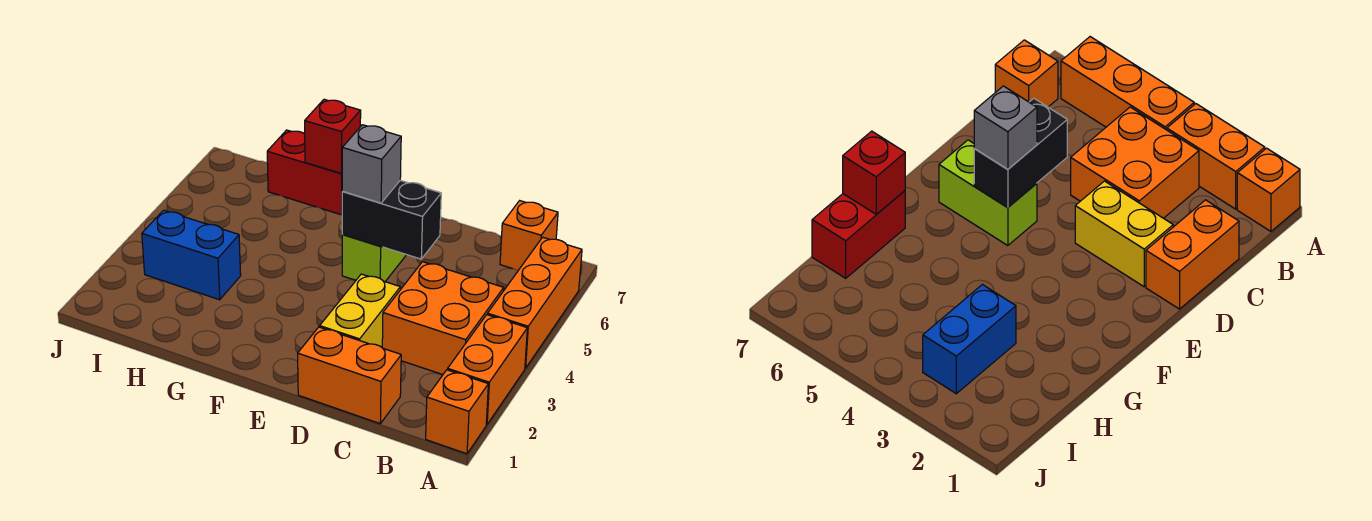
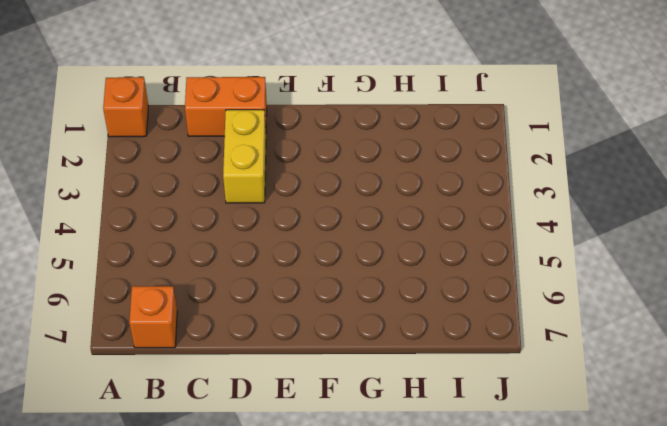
none -> orange brick A2:A3 level 1
none -> orange brick A4:A6 level 1
none -> orange brick B3:C4 level 1

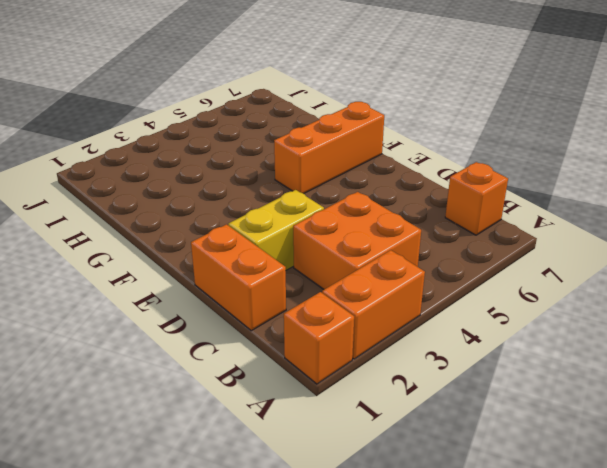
orange brick F5:F7 level 1 -> orange brick A4:A6 level 1
none -> lime brick E5:E6 level 1
none -> red brick G7:H7 level 1
none -> blue brick H3:I3 level 1

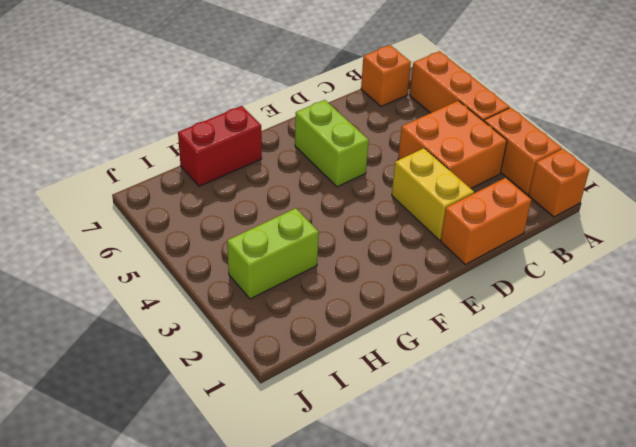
lime brick H3:I3 level 1 -> blue brick H3:I3 level 1
none -> black brick D5:E5 level 2
none -> red brick G7 level 2
none -> grey brick E5 level 3

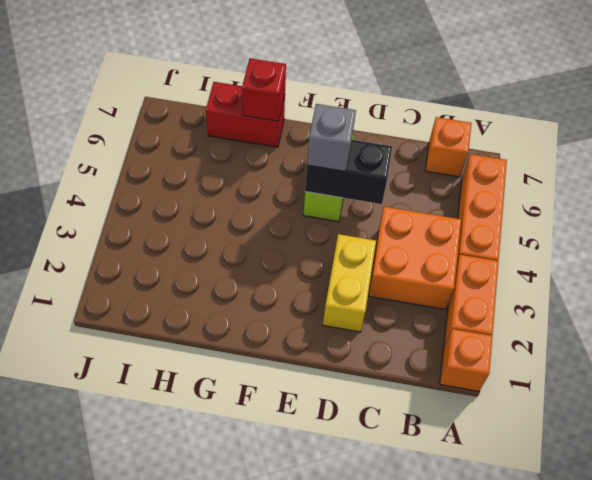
none -> orange brick C1:D1 level 1
none -> blue brick H3:I3 level 1

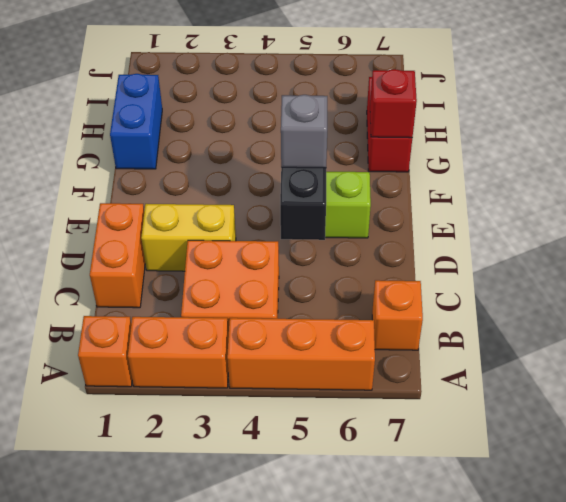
blue brick G1:H1 level 1 -> blue brick H3:I3 level 1

